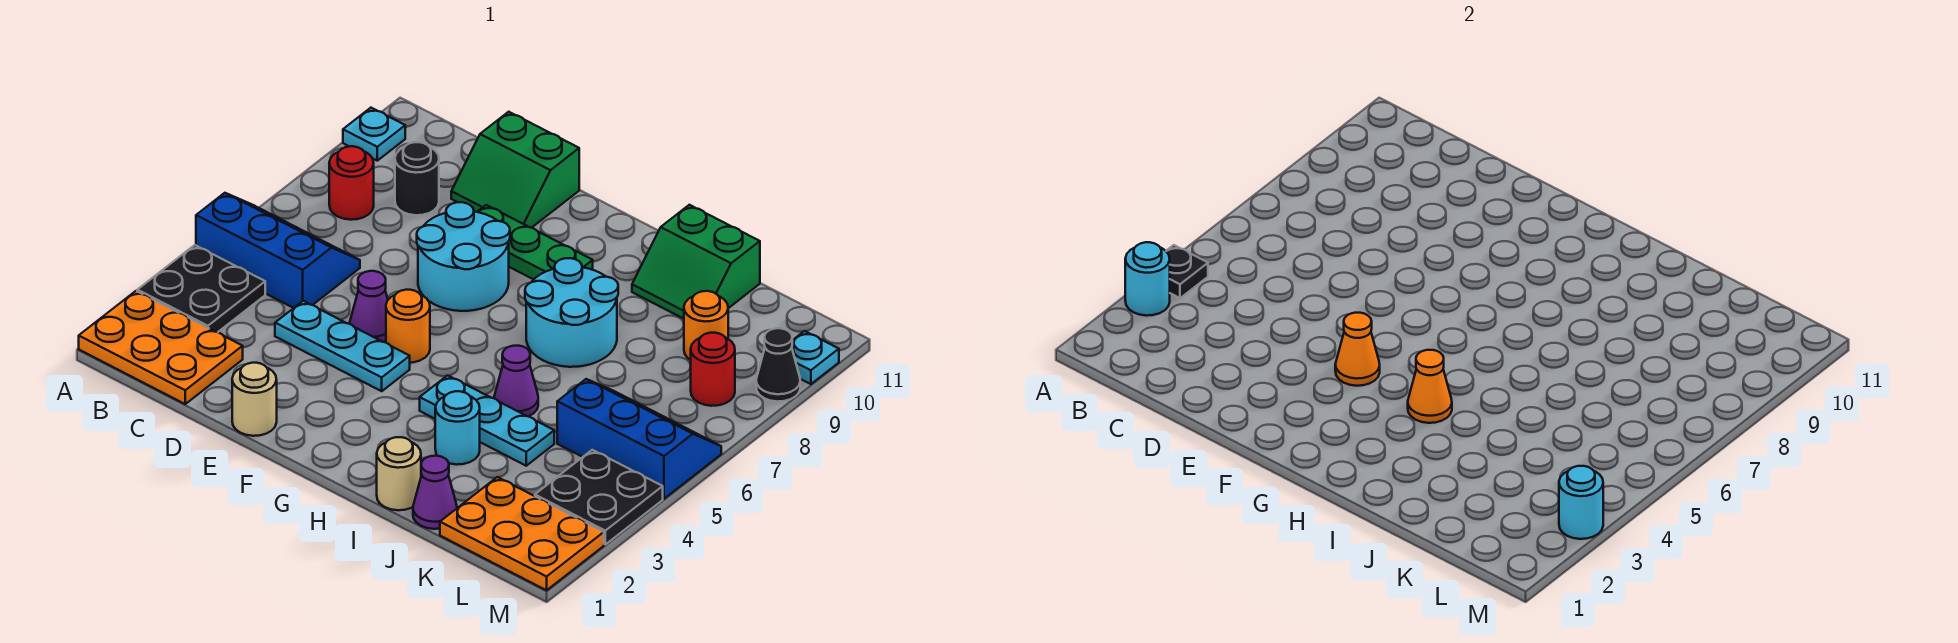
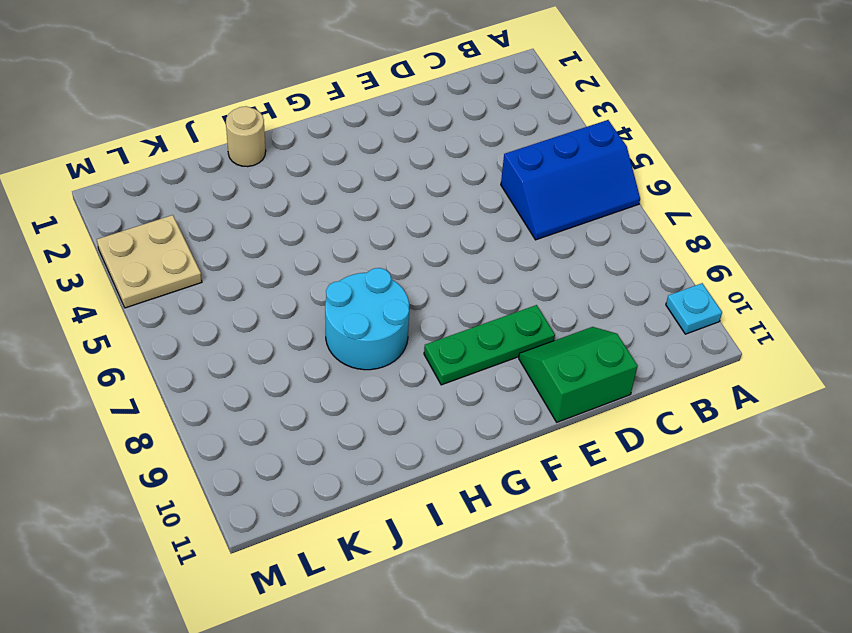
tan plate L3:M4 level 1 -> black plate L3:M4 level 1
none -> orange plate A1:C2 level 1
none -> black plate A3:B4 level 1
none -> red round brick B8 level 1
none -> black round brick C9 level 1

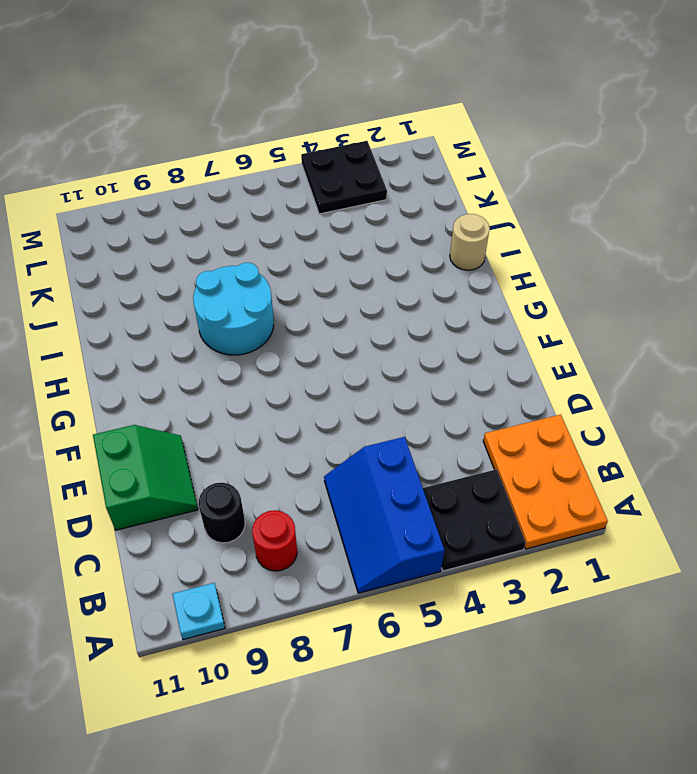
none -> cyan plate D4:F4 level 1
none -> tan round brick E1 level 1
none -> purple cone E5 level 1
none -> cyan round brick E7:F8 level 1

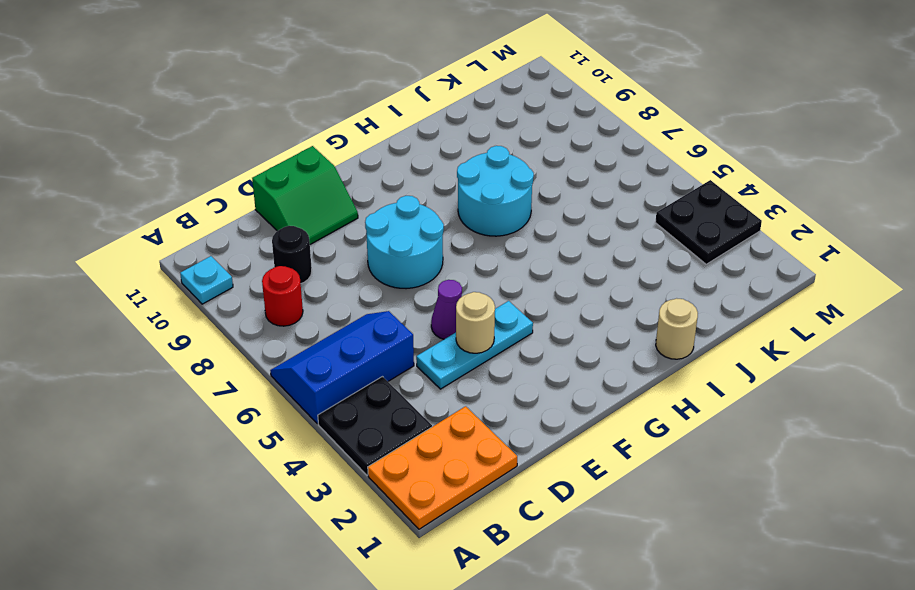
tan round brick E4 level 2 -> tan round brick E1 level 1
none -> green plate E9:G9 level 1
none -> orange round brick F5 level 1
none -> cyan plate H4:J4 level 1
none -> cyan round brick I3 level 1

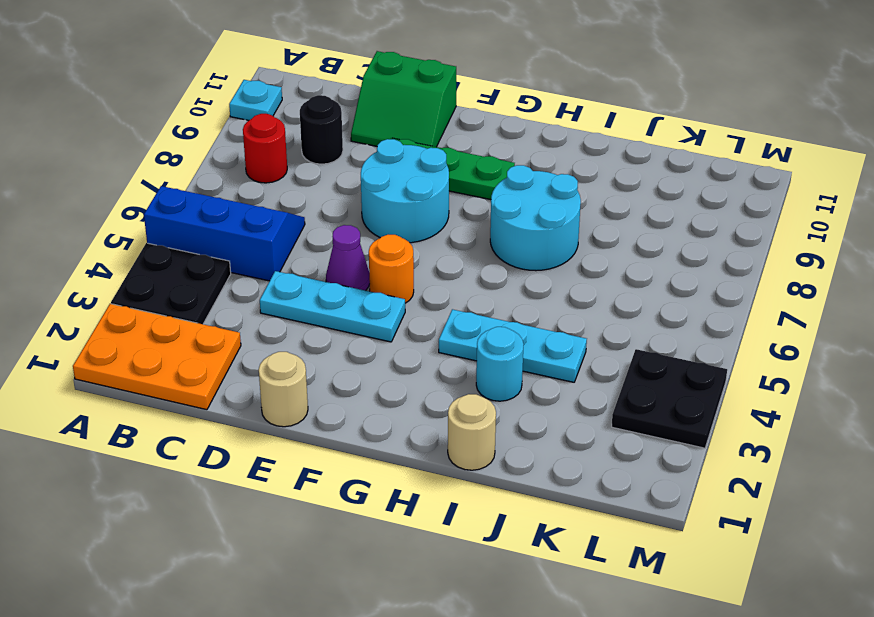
none -> purple cone I5 level 1
none -> green slope I10:J11 level 1 top 11
none -> purple cone J1 level 1
none -> orange plate K1:M2 level 1

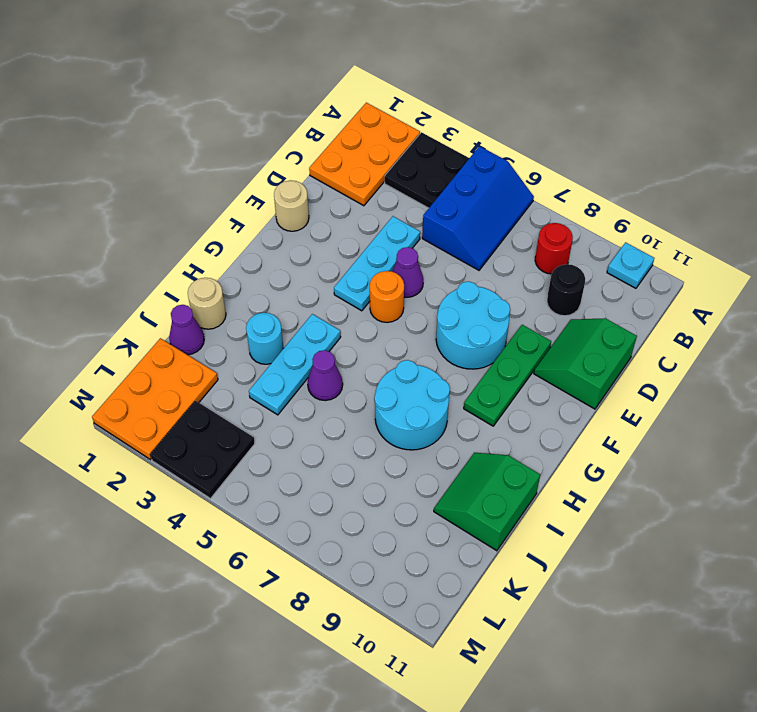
none -> blue slope K5:M6 level 1 top 5
none -> orange round brick K9 level 1
none -> red round brick L8 level 1
none -> black cone M9 level 1

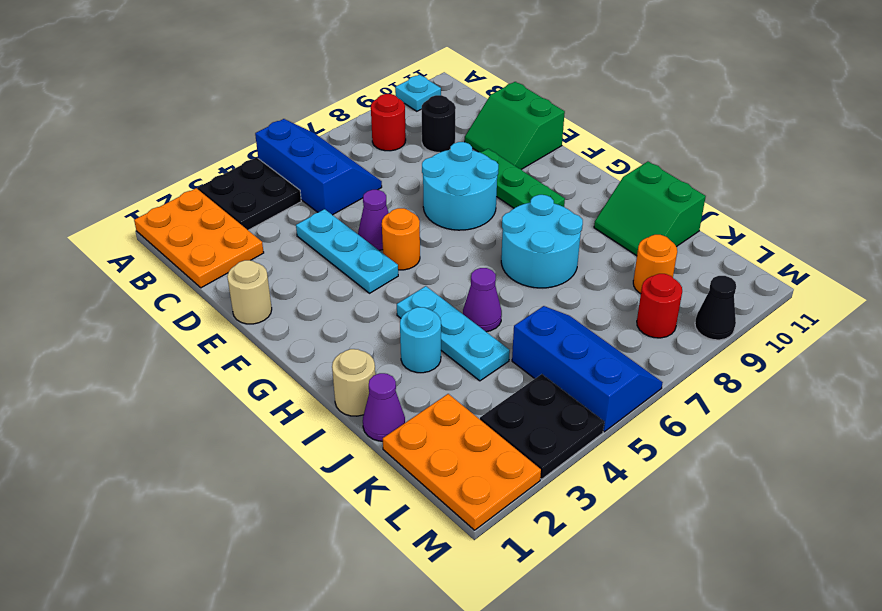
none -> cyan plate M10 level 1
none -> cyan round brick A3 level 2
none -> black plate A4 level 2
none -> orange cone F4 level 2

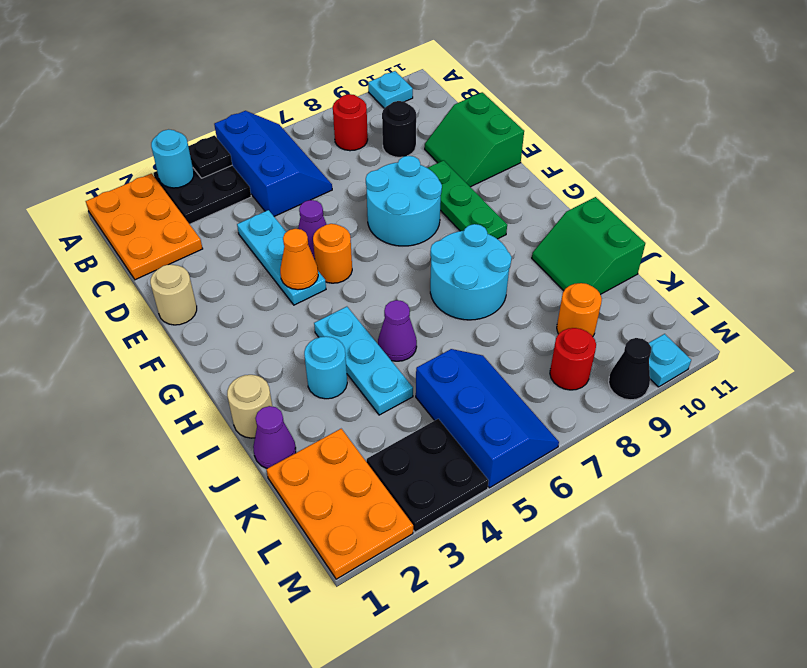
none -> orange cone H4 level 2
none -> cyan round brick M3 level 2

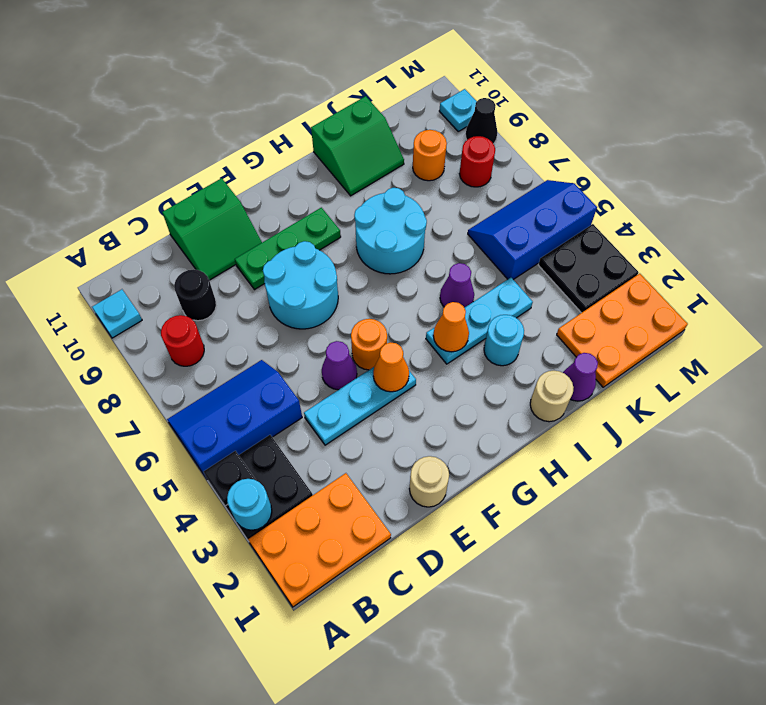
none -> cyan round brick M3 level 2

